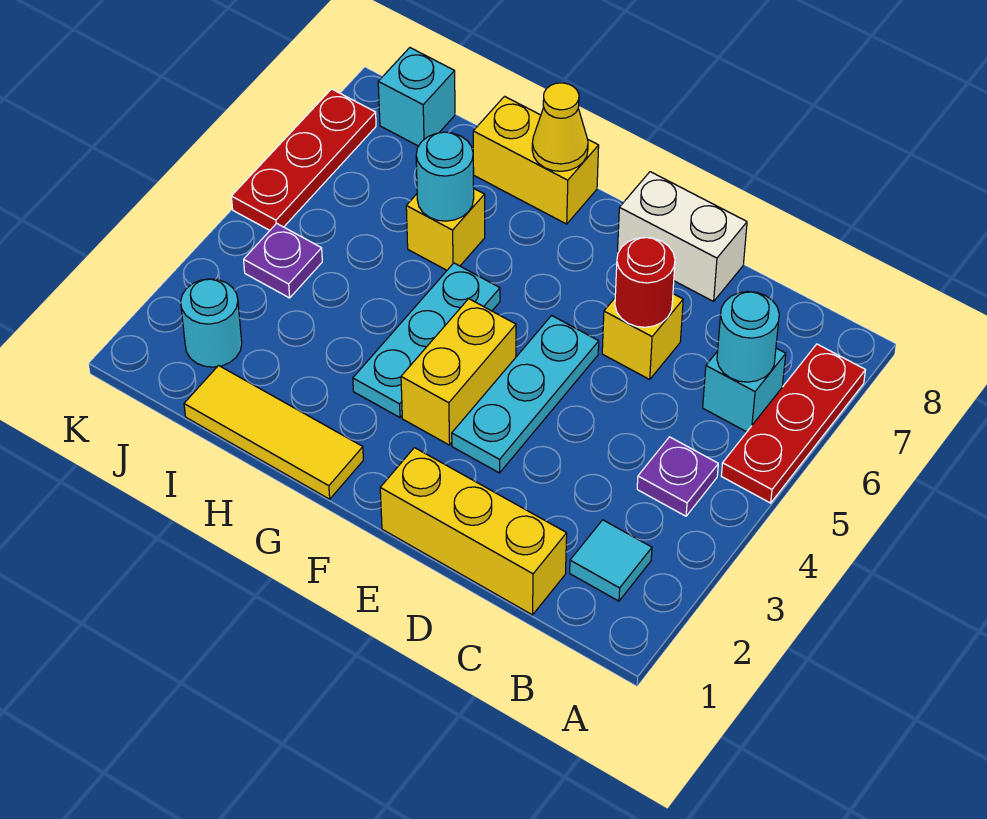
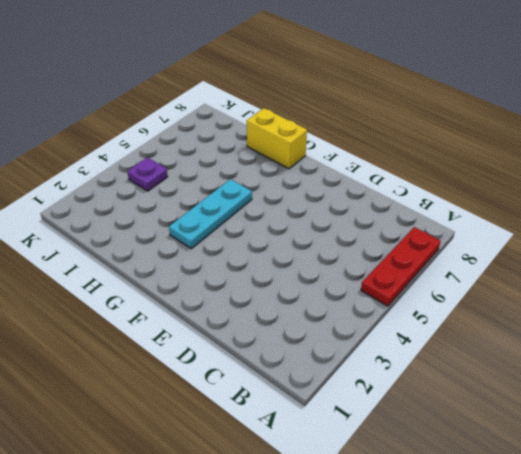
none -> cyan tile B2 level 1
none -> purple plate B4 level 1
none -> cyan brick B6 level 1

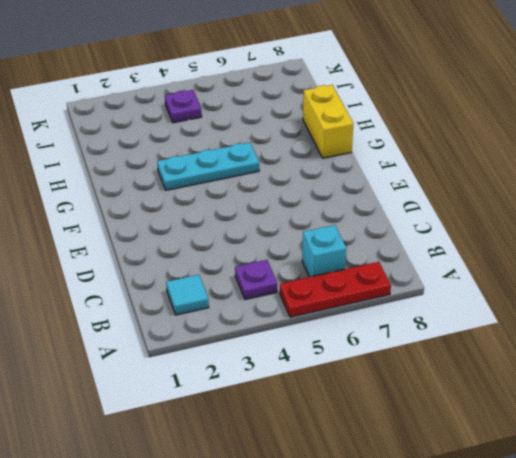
none -> yellow brick C1:E1 level 1
none -> yellow brick D6 level 1
none -> white brick D8:E8 level 1

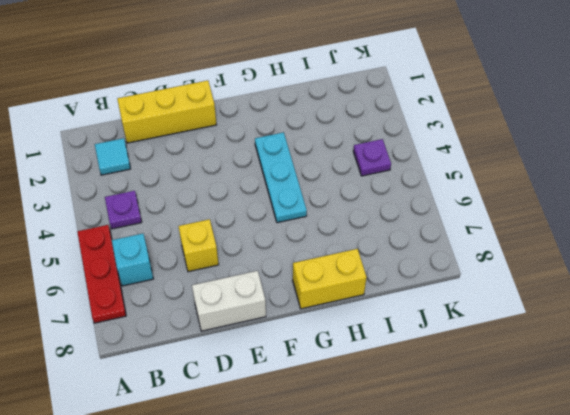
none -> cyan plate E3:E5 level 1
none -> yellow brick F3:F4 level 1
none -> yellow tile G1:I1 level 1

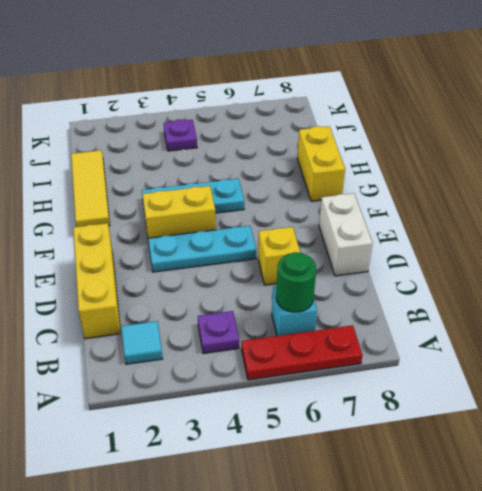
green round brick B6 level 2 -> cyan round brick B6 level 2
none -> yellow brick H6 level 1
none -> cyan round brick J2 level 1
none -> cyan brick J8 level 1

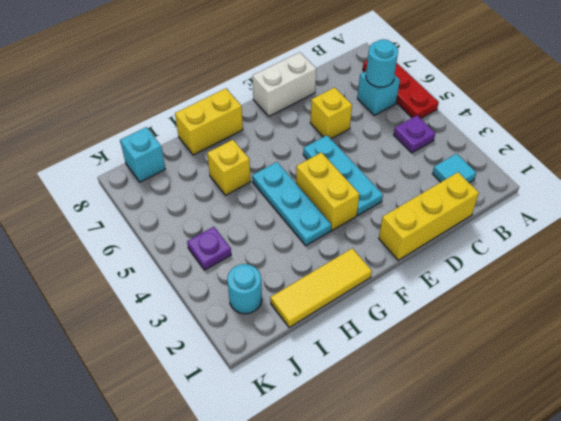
none -> red plate K5:K7 level 1
none -> red round brick D6 level 2
none -> yellow cone G8 level 2

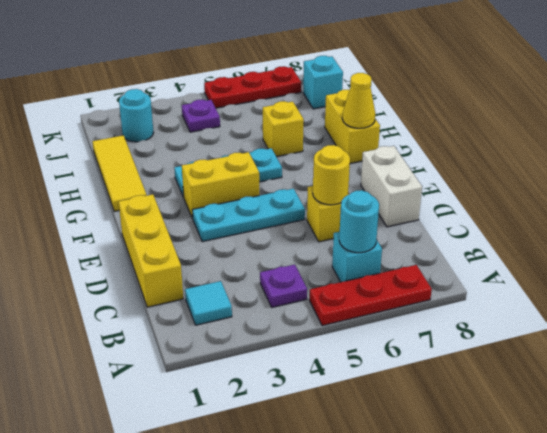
yellow round brick D6 level 2 -> red round brick D6 level 2
none -> cyan round brick H6 level 2

